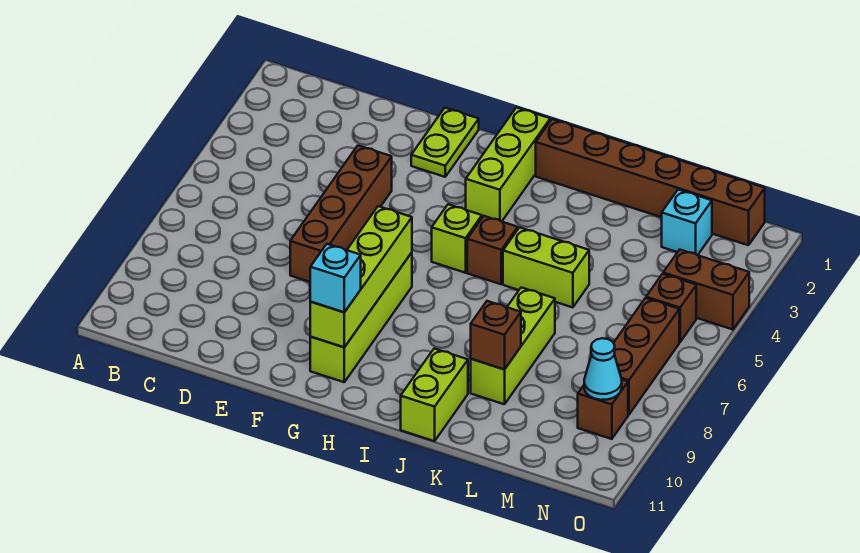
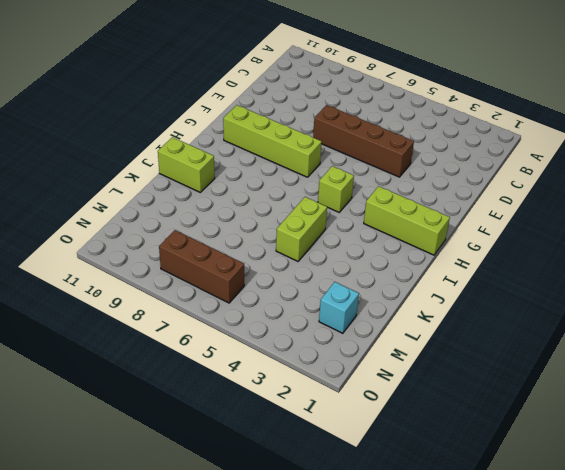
none -> lime plate F1:F2 level 1
none -> brown brick I1:N1 level 1
none -> brown brick I5 level 1

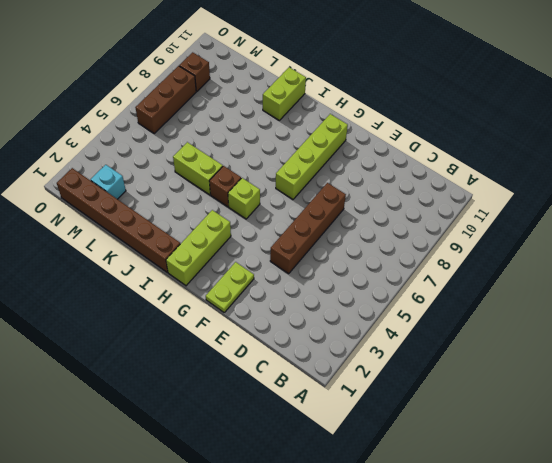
none -> lime brick K7:K9 level 1
none -> brown brick N4:O4 level 1
none -> brown brick N5 level 1

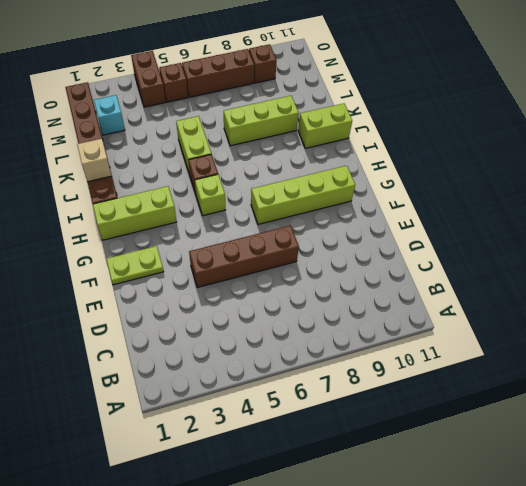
tan brick J1 level 2 -> none
none -> lime brick G7:G10 level 2
none -> brown brick K9 level 2
none -> cyan cone N9 level 2

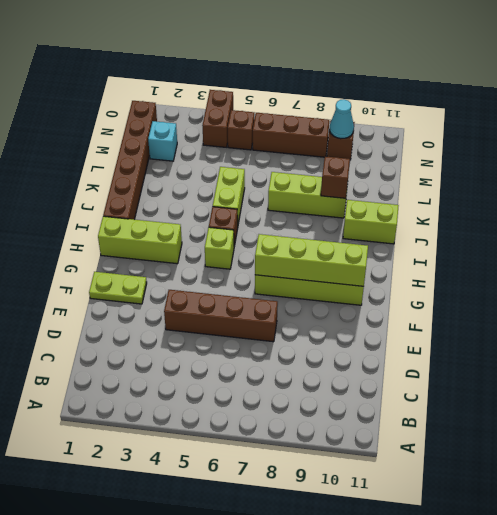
none -> cyan brick G10 level 3

